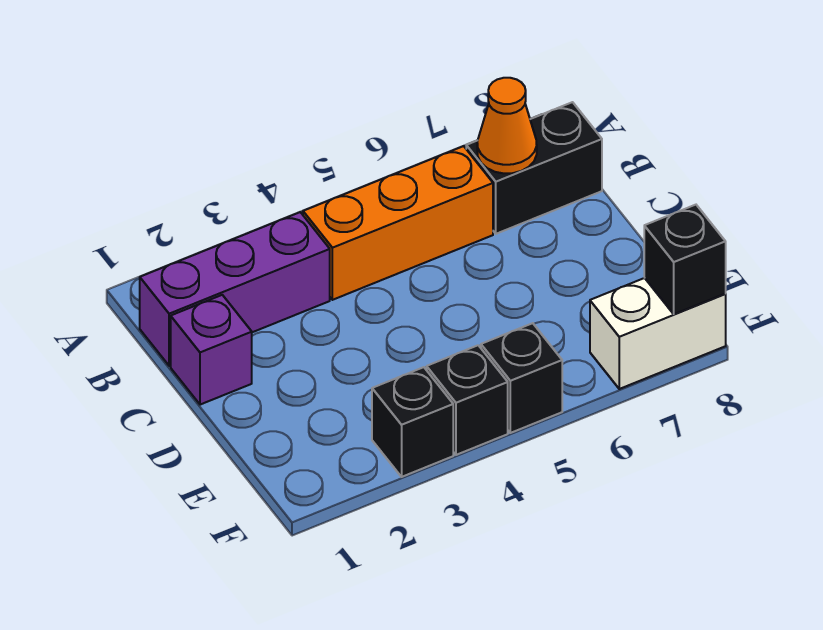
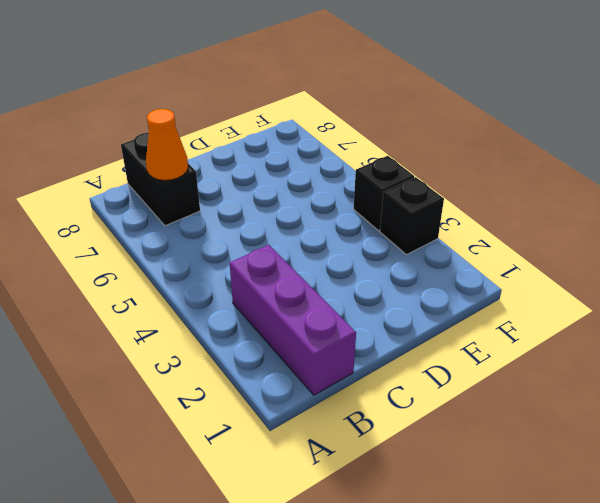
none -> orange brick B4:B6 level 1
none -> purple brick C1 level 1

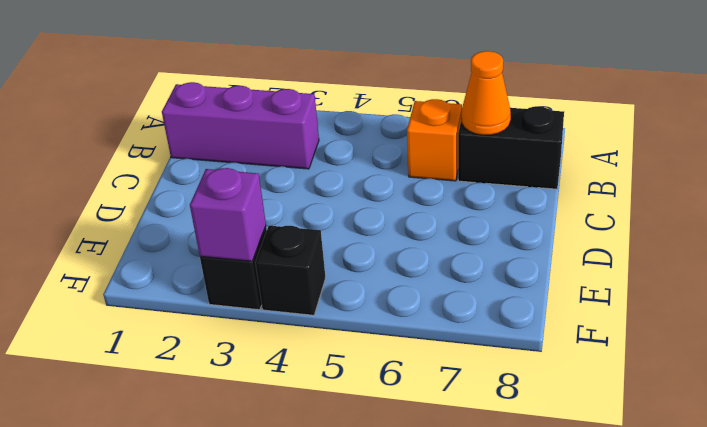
orange brick B6 level 1 -> orange brick B4:B6 level 1
purple brick F3 level 2 -> purple brick C1 level 1
none -> black brick F5 level 1
none -> white brick F7:F8 level 1

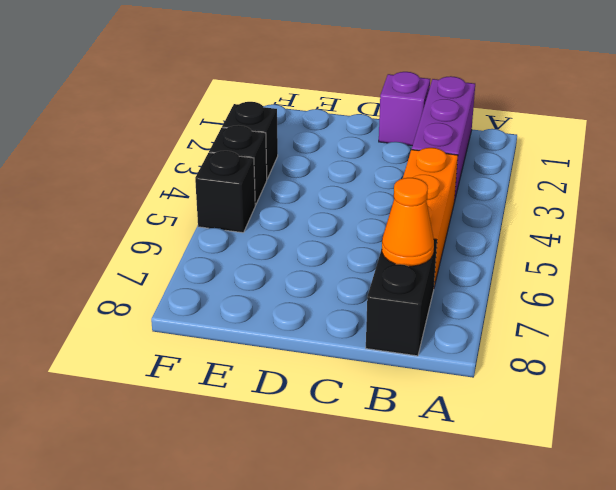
none -> white brick F7:F8 level 1
none -> black brick F8 level 2

